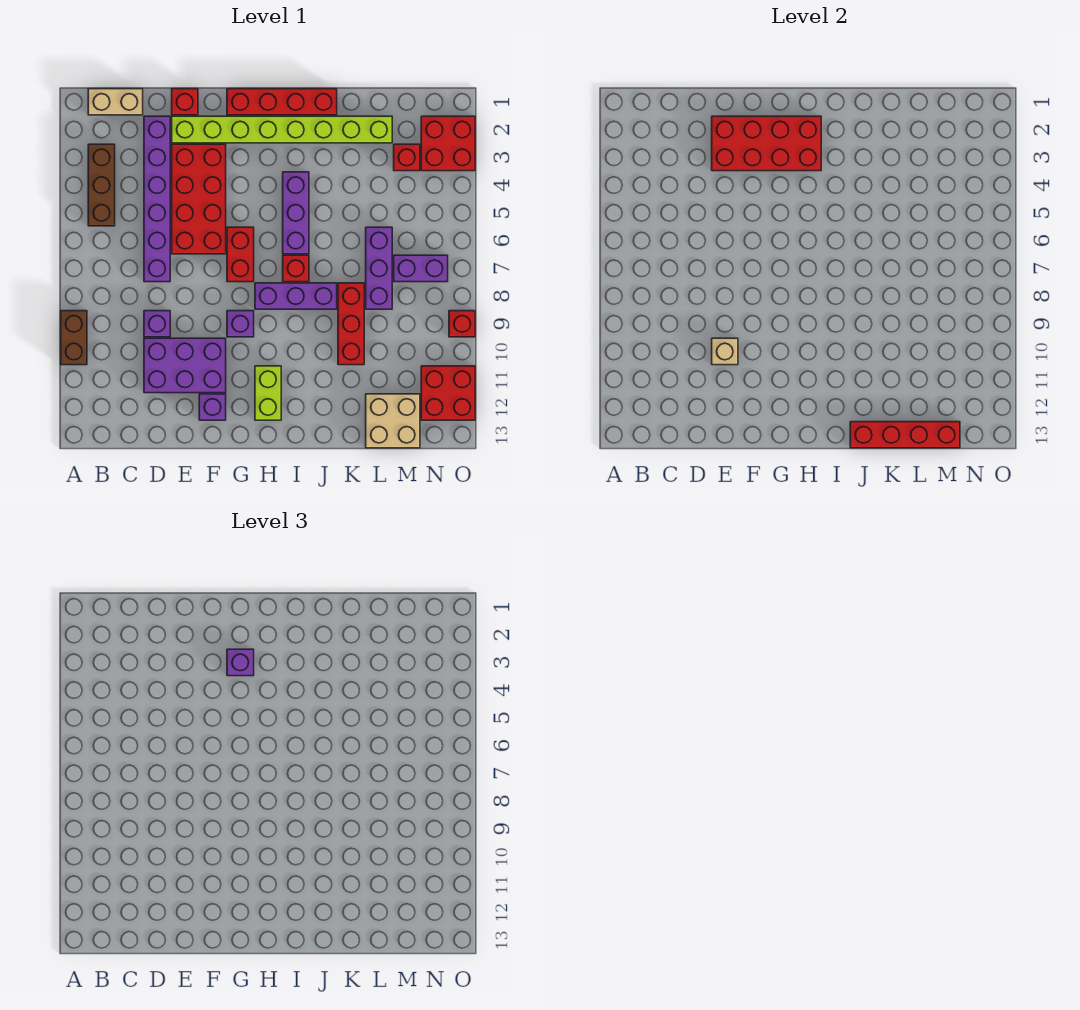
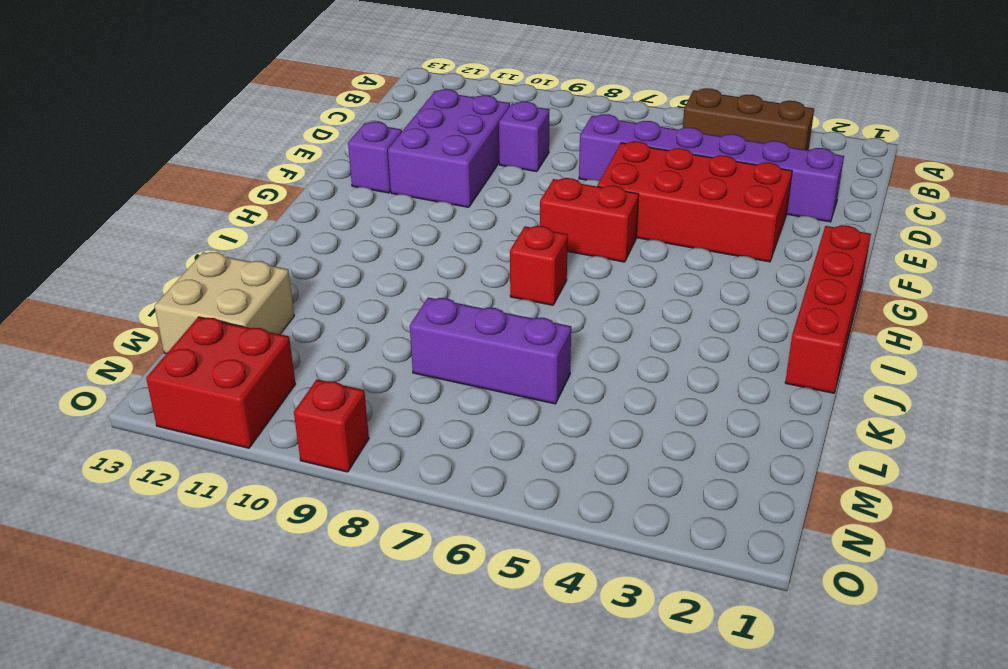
none -> brown brick A9:A10 level 1
none -> tan brick B1:C1 level 1
none -> red brick E1 level 1

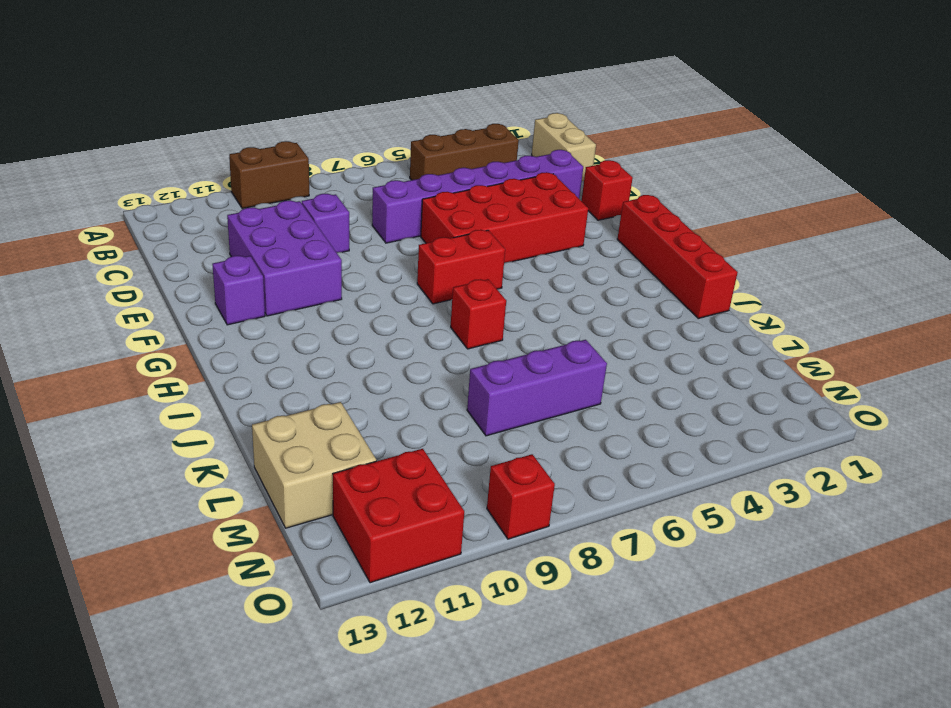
none -> lime brick E2:L2 level 1
none -> purple brick G9 level 1
none -> purple brick H8:J8 level 1

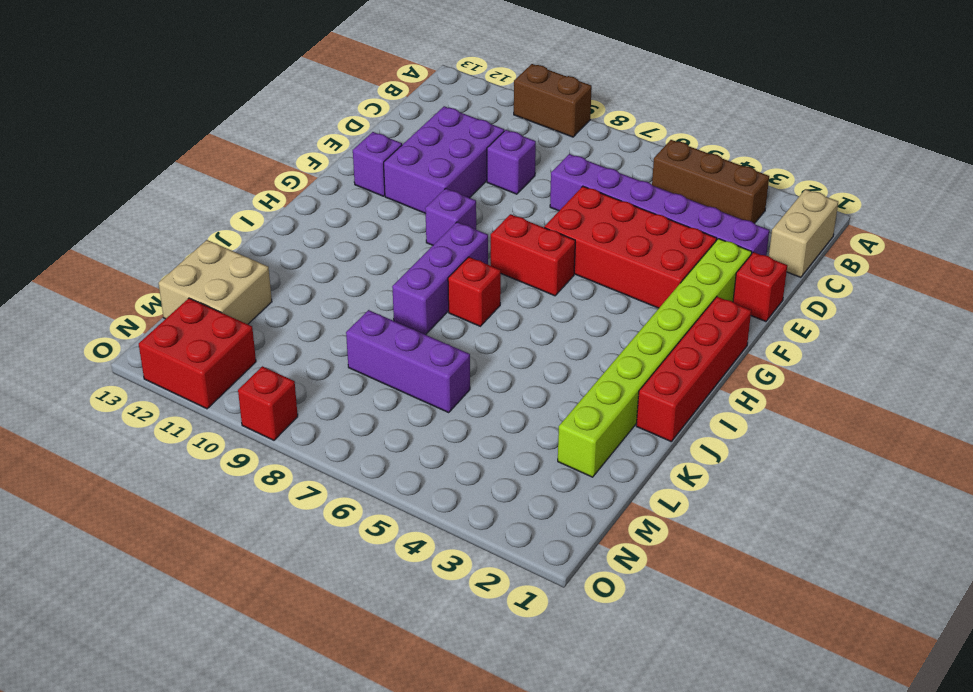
none -> lime brick H11:H12 level 1
none -> purple brick I4:I6 level 1
none -> red brick K8:K10 level 1

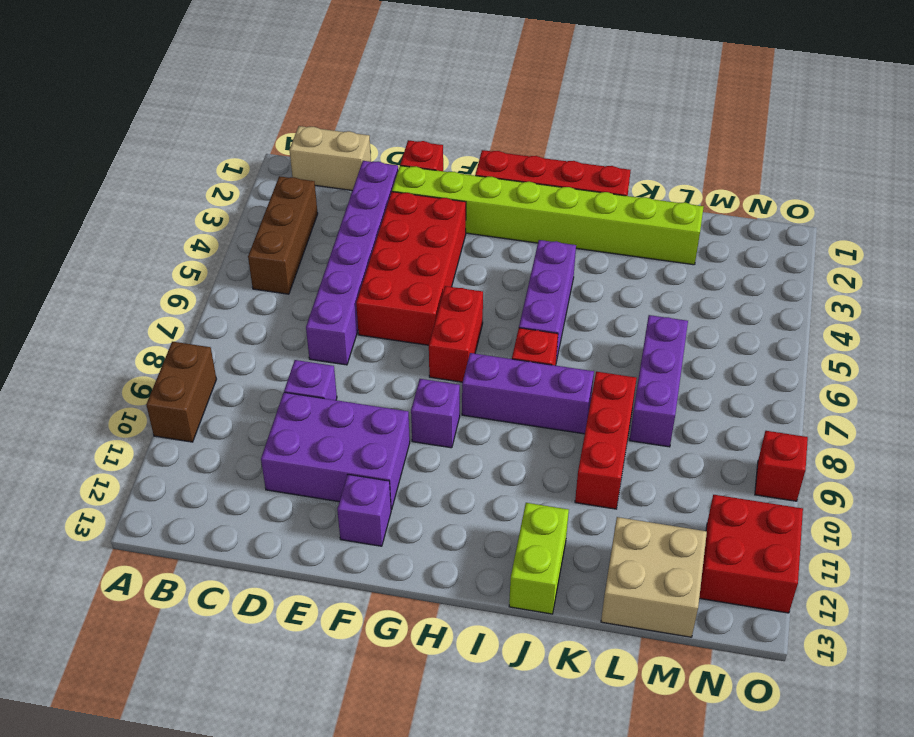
lime brick J12:J13 level 1 -> lime brick H11:H12 level 1
none -> red brick M3 level 1
none -> purple brick M7:N7 level 1
none -> red brick N2:O3 level 1

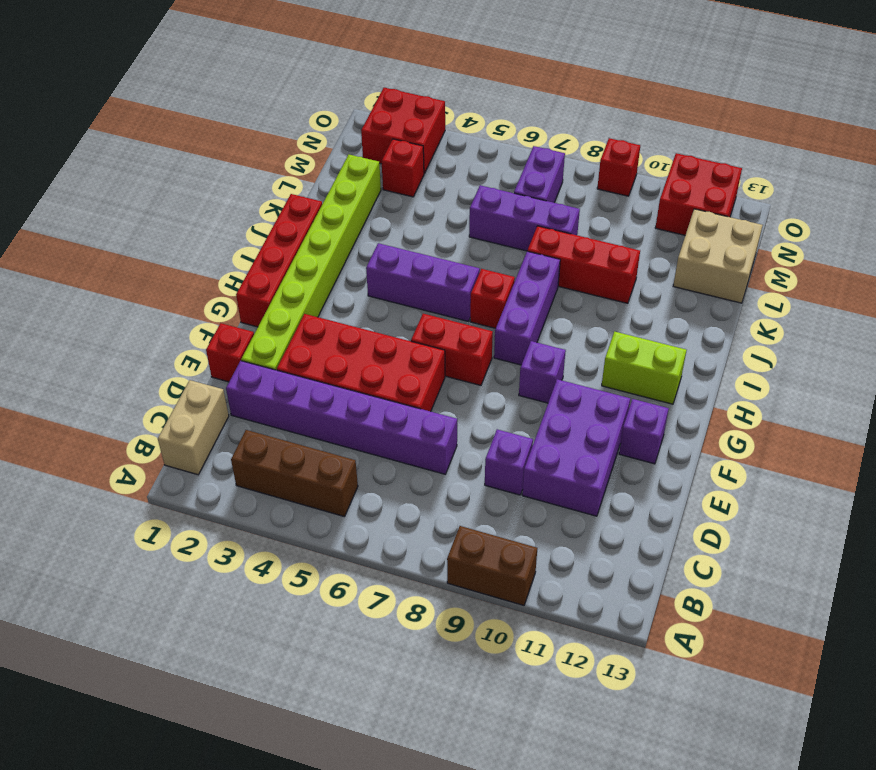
none -> red brick E2:H3 level 2
none -> tan brick E10 level 2
none -> red brick J13:M13 level 2

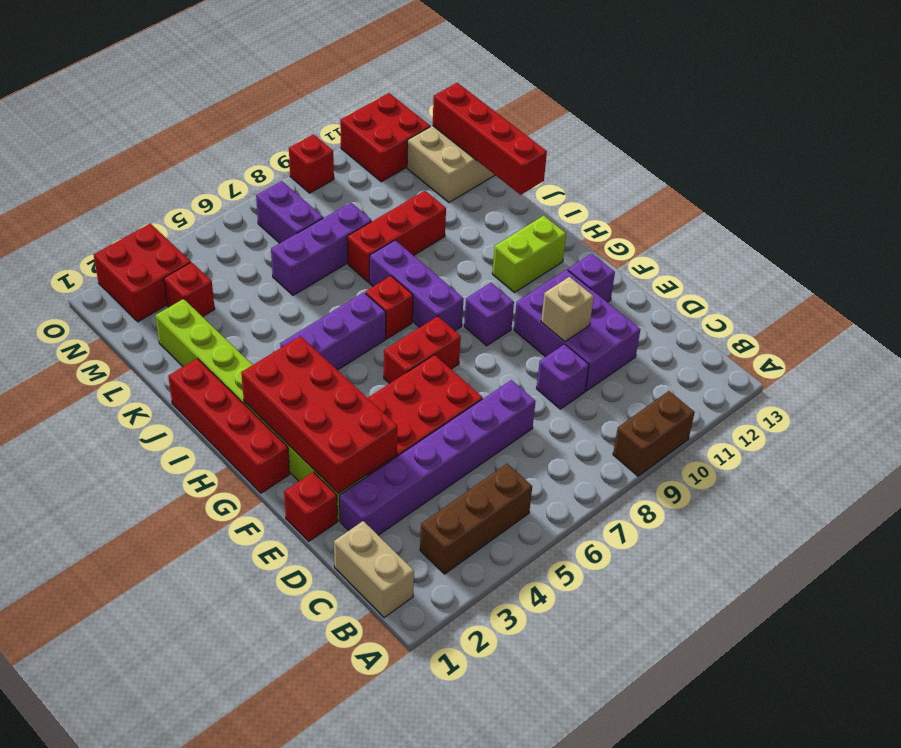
none -> purple brick G3 level 3

